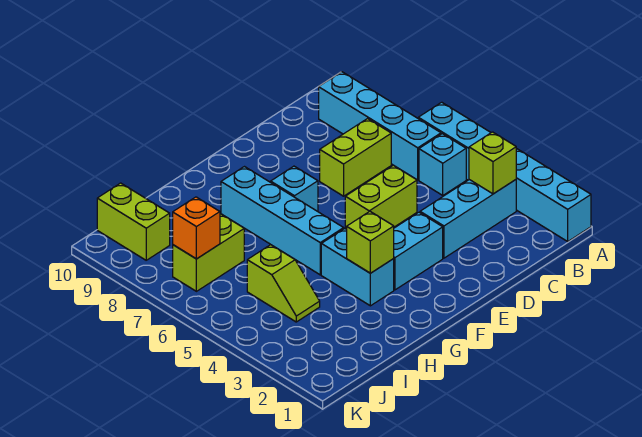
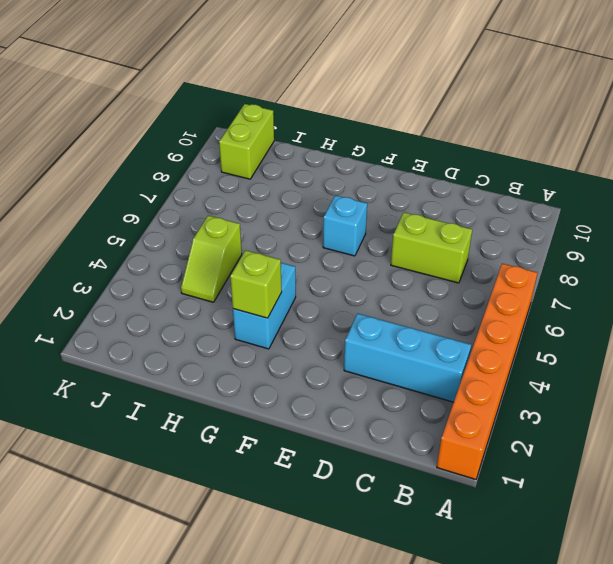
orange brick A1:A6 level 1 -> cyan brick A1:A6 level 1
none -> cyan brick B5 level 1
none -> cyan brick B6:B9 level 1
none -> lime brick D5:E5 level 1

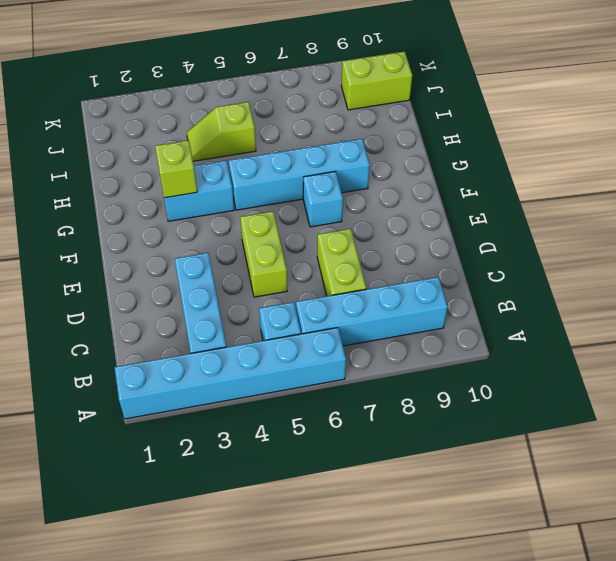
none -> cyan brick E3:F3 level 1
none -> lime brick I7:J7 level 1
none -> lime brick B3 level 2

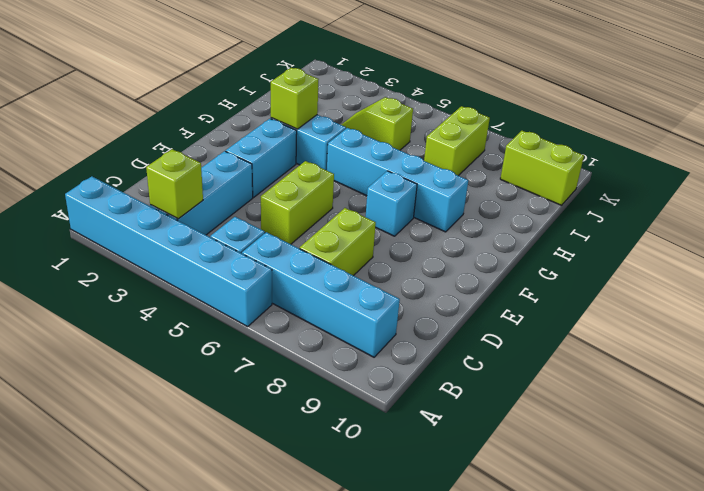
none -> orange brick J7 level 2

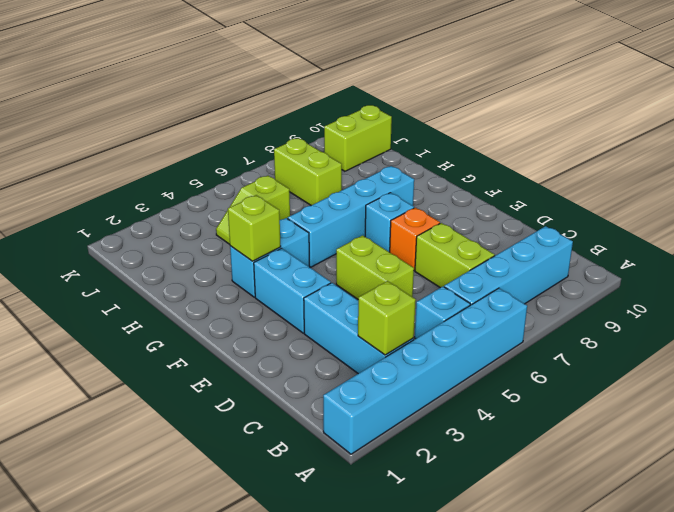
orange brick E7 level 1 -> orange brick J7 level 2

